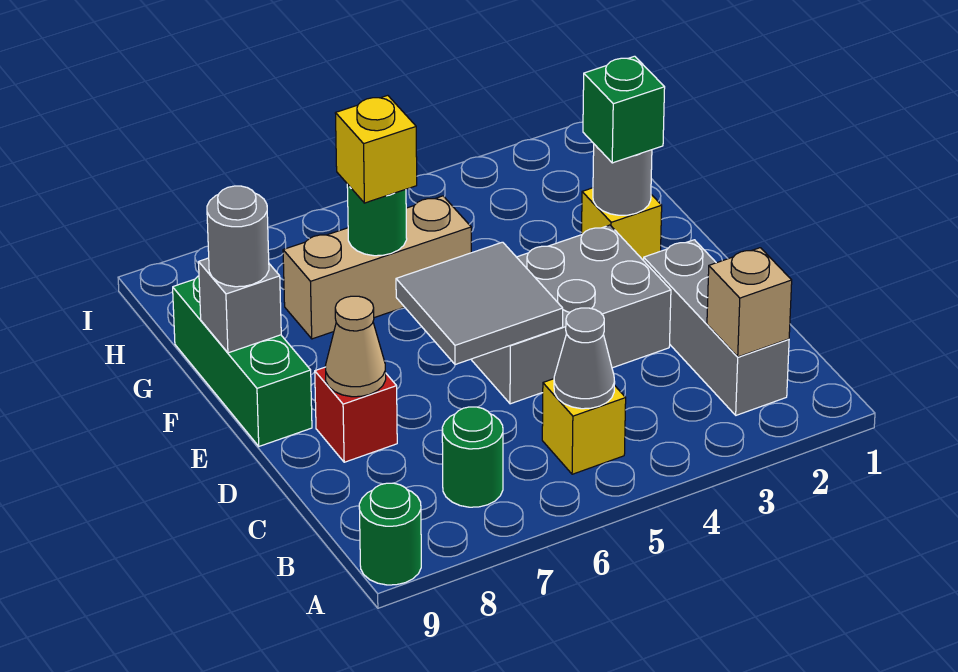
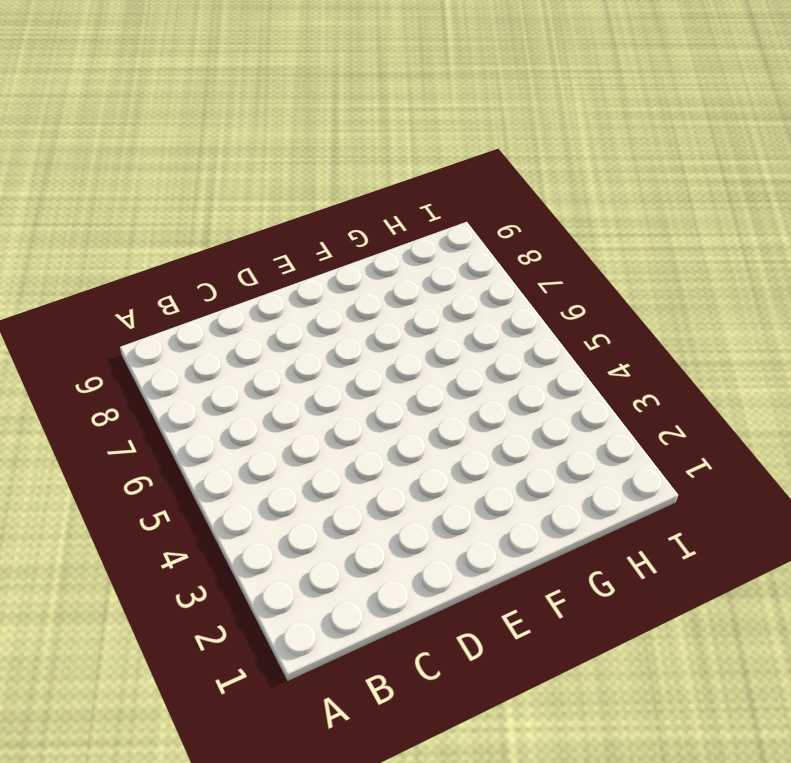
none -> green round brick A9 level 1
none -> grey brick B2:D2 level 1
none -> yellow brick B5 level 1

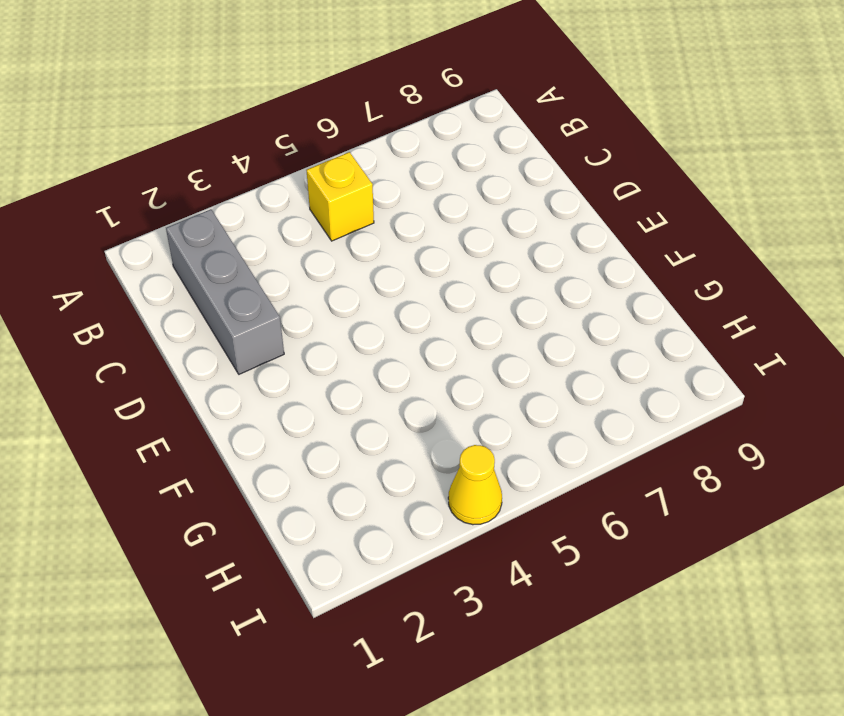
yellow cone I4 level 1 -> none
none -> green round brick A9 level 1
none -> green round brick B7 level 1
none -> grey brick D3:E5 level 1

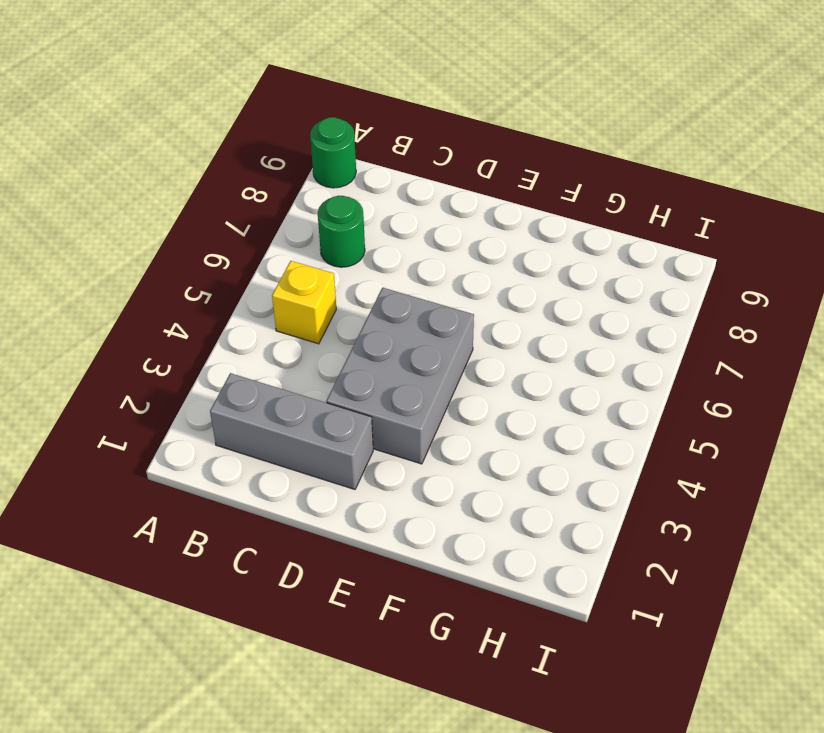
none -> red brick D8 level 1
none -> green brick E9:G9 level 1
none -> yellow brick F2 level 1

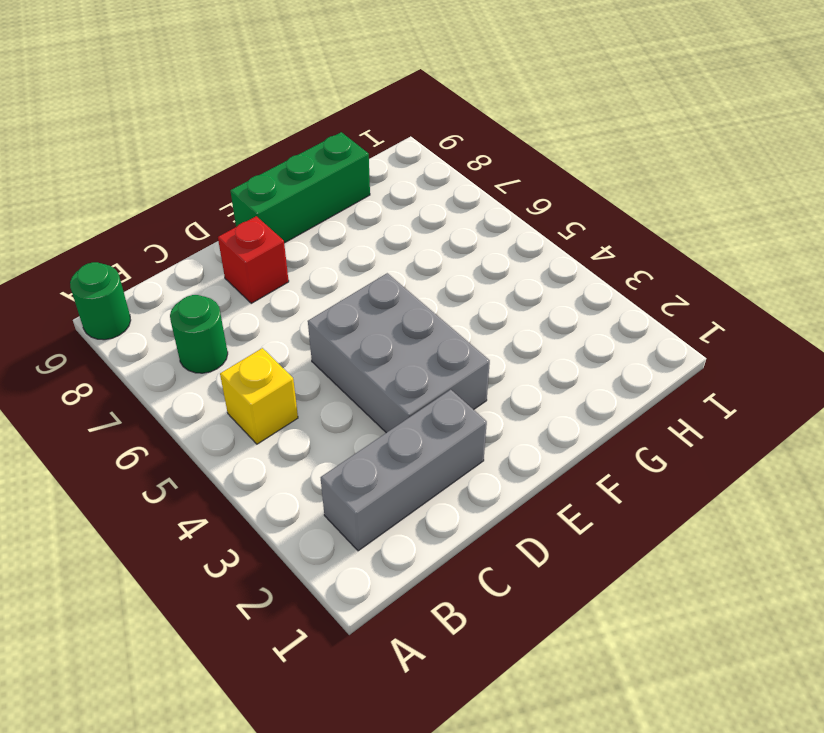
none -> yellow brick F2 level 1
none -> tan brick G5:G7 level 1
none -> tan brick B2 level 2

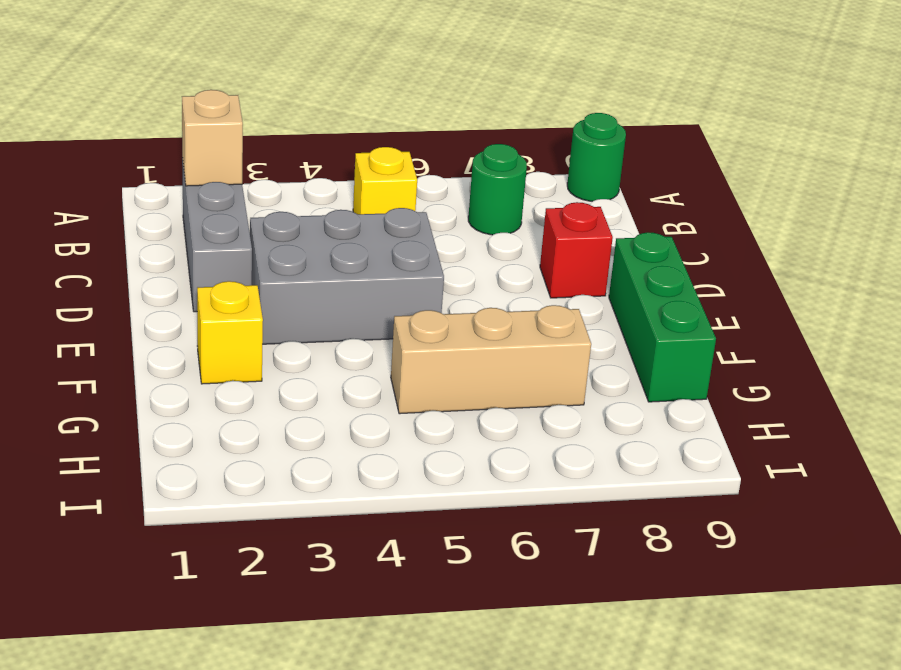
none -> grey cone B5 level 2
none -> grey tile D5:E6 level 2
none -> tan cone D8 level 2

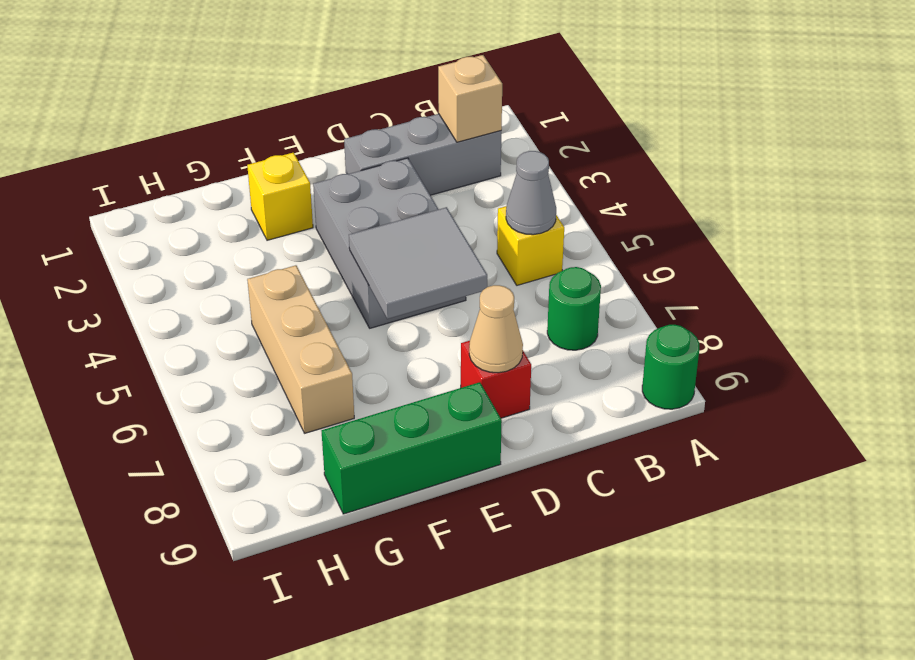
none -> grey round brick F2 level 2
none -> grey brick F9 level 2
none -> green round brick G6 level 2

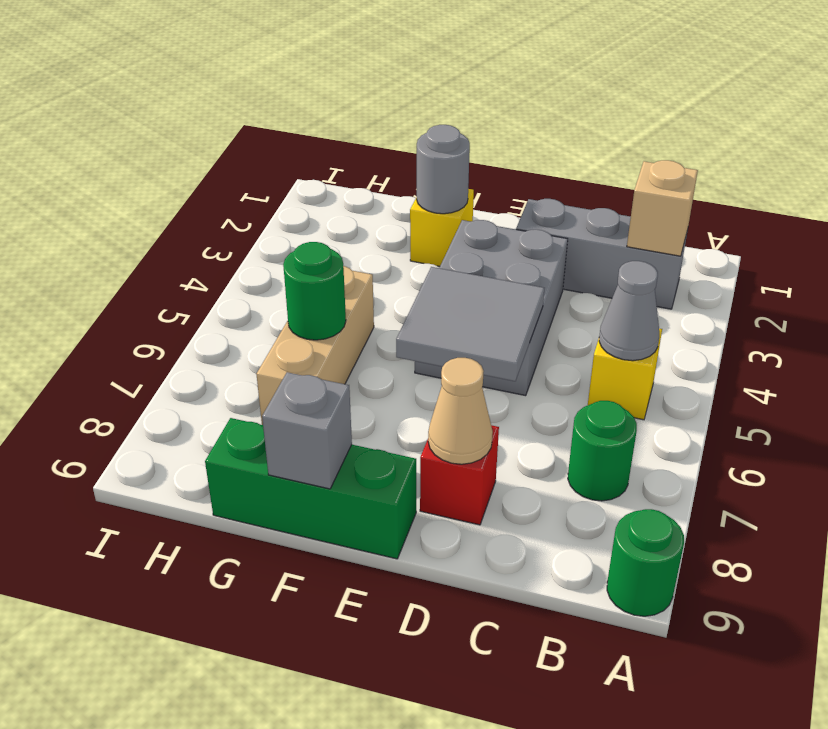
none -> green brick F2 level 3
none -> grey round brick F9 level 3
none -> yellow brick G6 level 3

